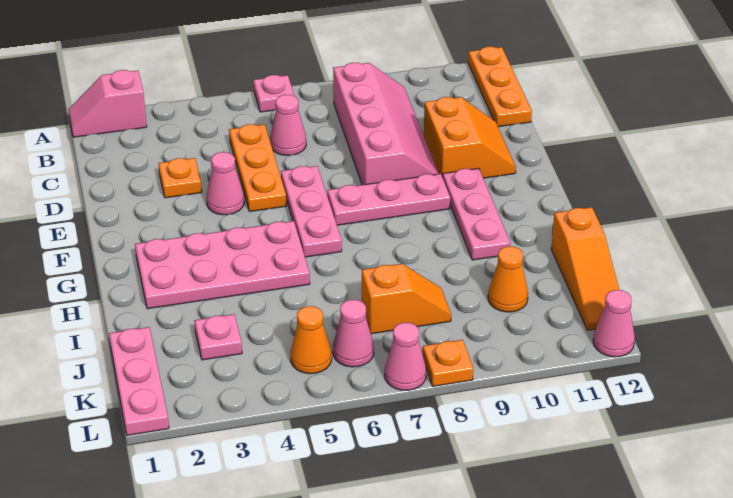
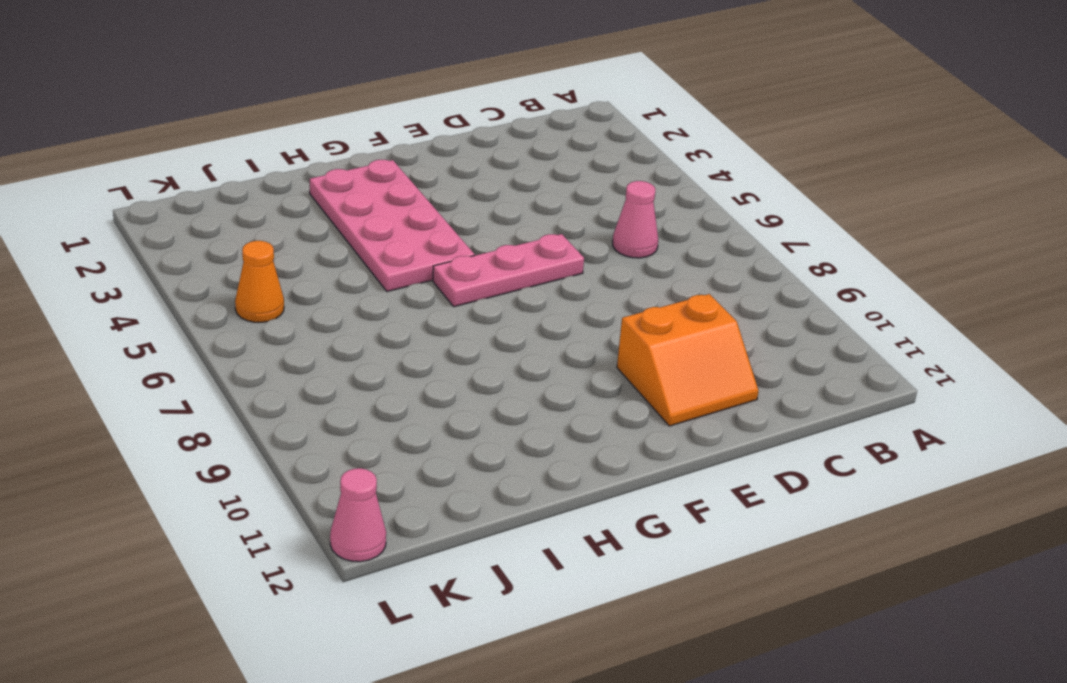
none -> pink slope A1:A2 level 1 top 2
none -> pink plate A6 level 1
none -> orange plate A12:C12 level 1

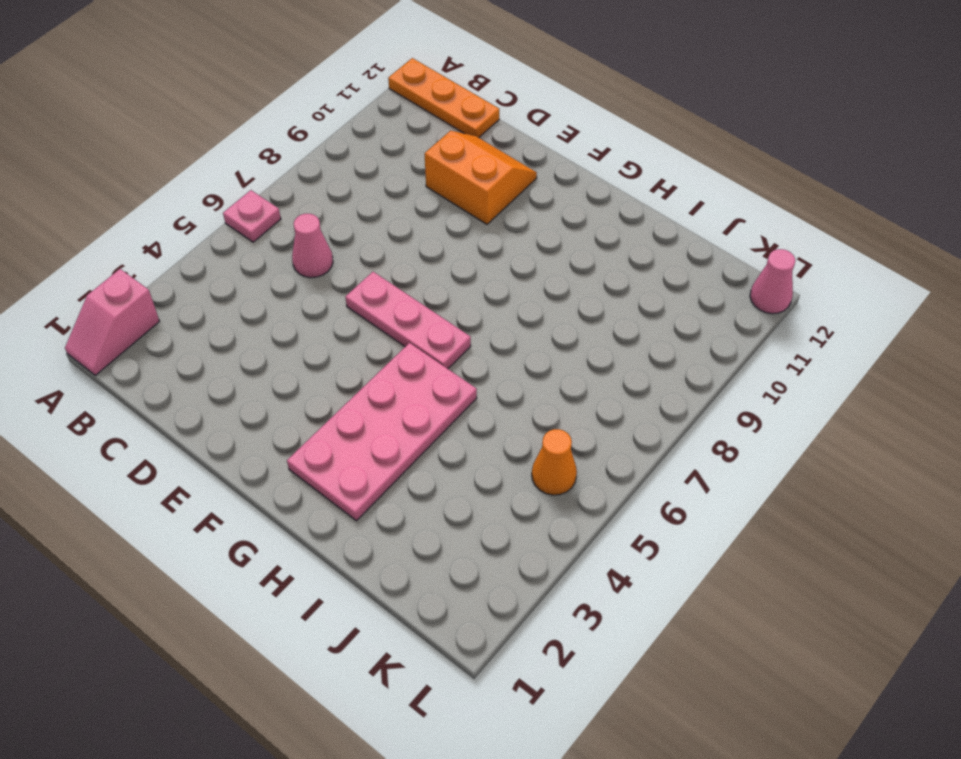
none -> pink slope B8:E9 level 1 top 8
none -> orange plate C5:E5 level 1
none -> orange plate D3 level 1

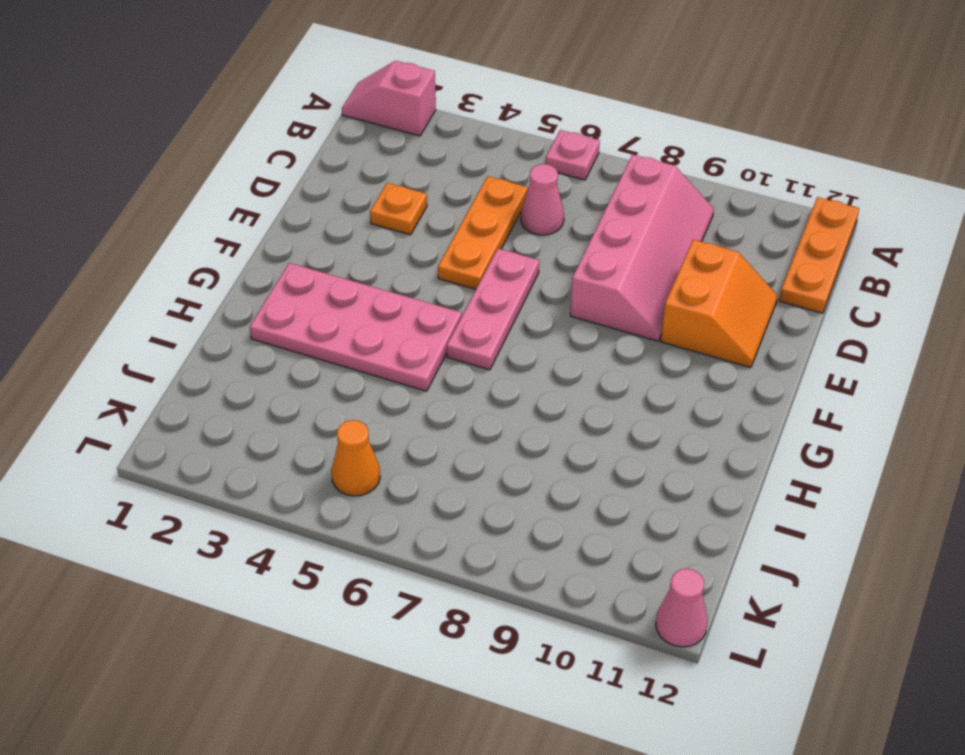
none -> pink cone E4 level 1
none -> pink plate F7:F9 level 1
none -> pink plate F10:H10 level 1

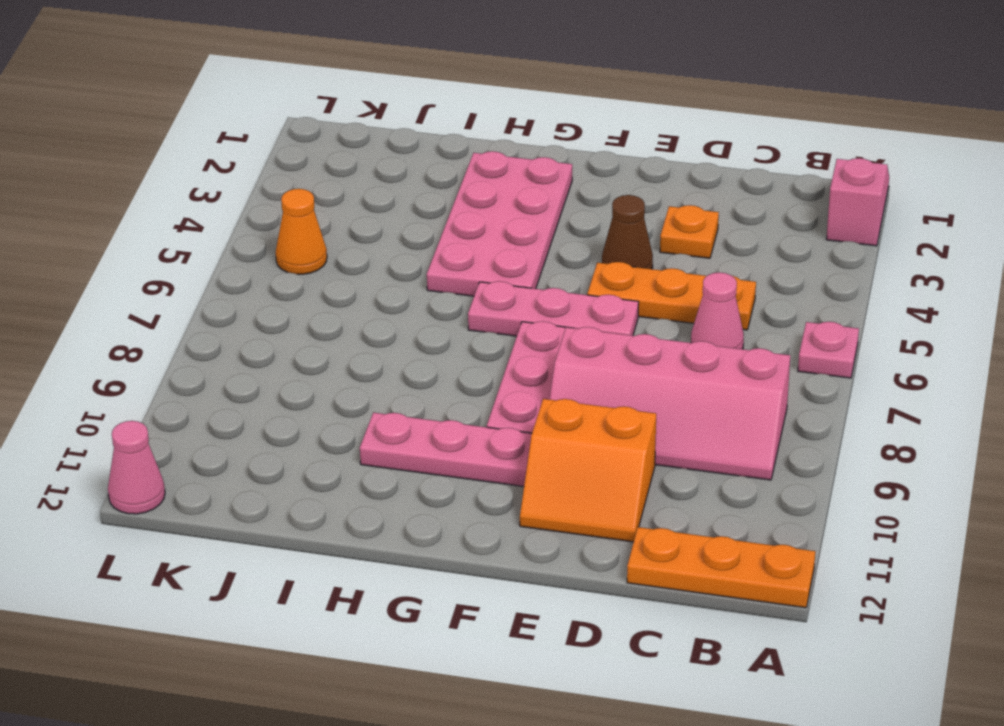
brown cone E4 level 1 -> pink cone E4 level 1
none -> orange slope I12:K12 level 1 top I
none -> pink plate J1:L1 level 1
none -> pink plate J3 level 1

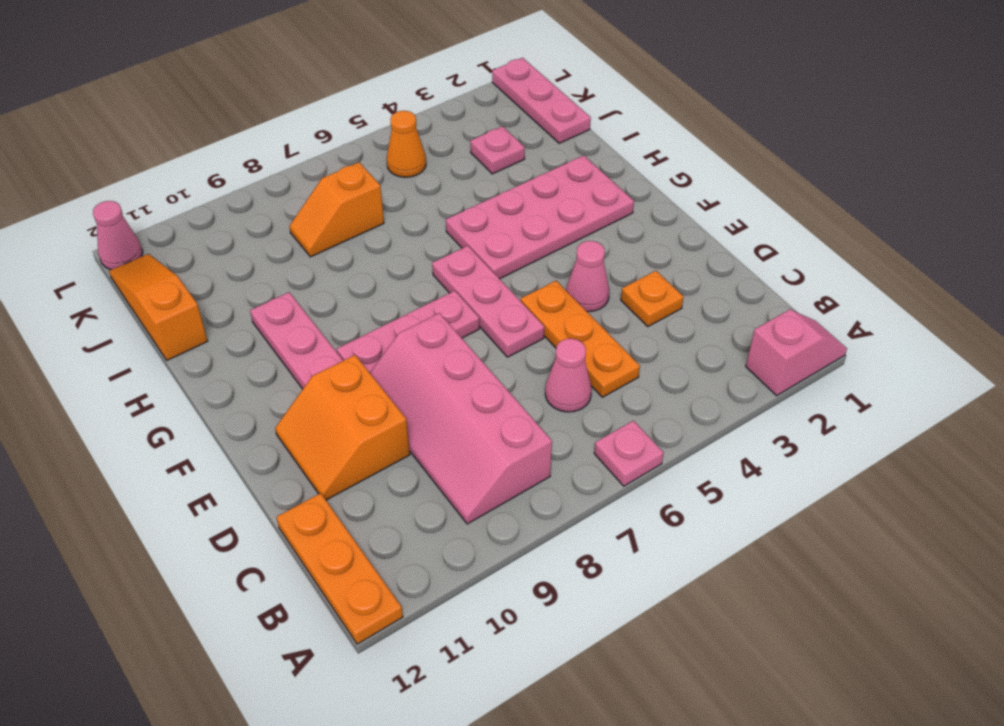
none -> orange cone J10 level 1
none -> pink cone K6 level 1
none -> pink cone L7 level 1

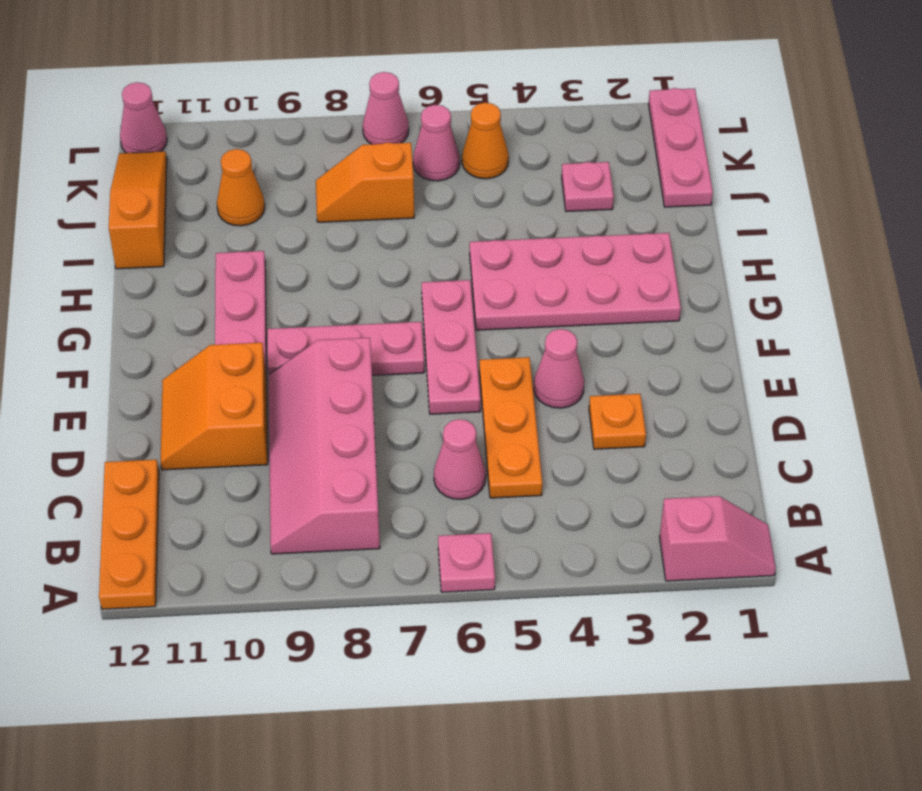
none -> orange plate L8 level 1

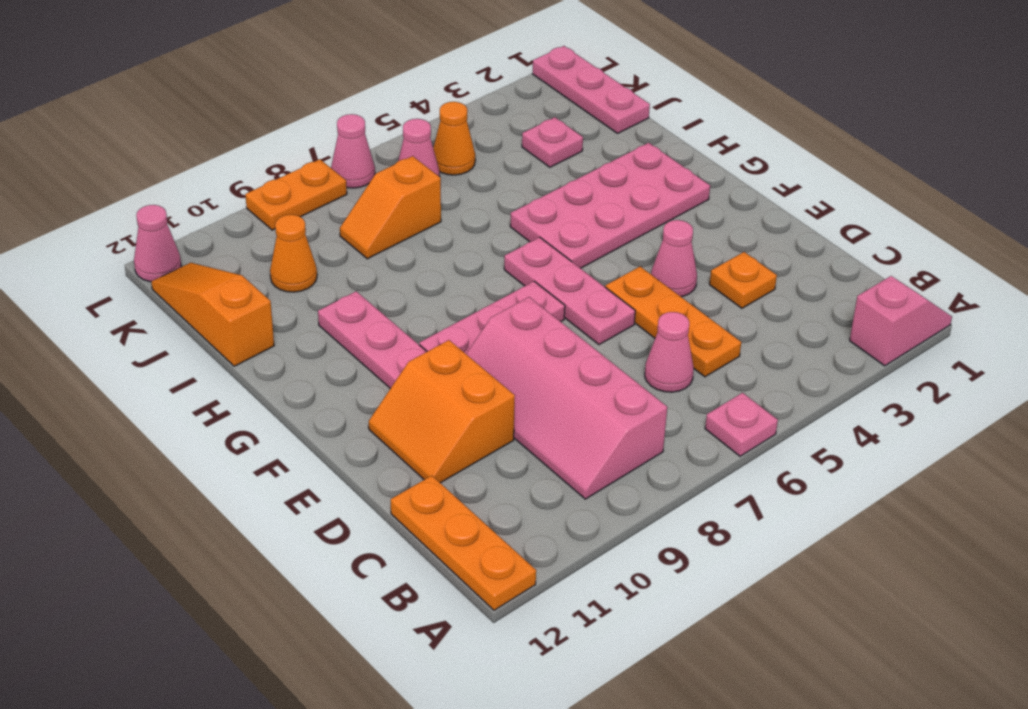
orange plate L8:L9 level 1 -> orange plate L8 level 1

